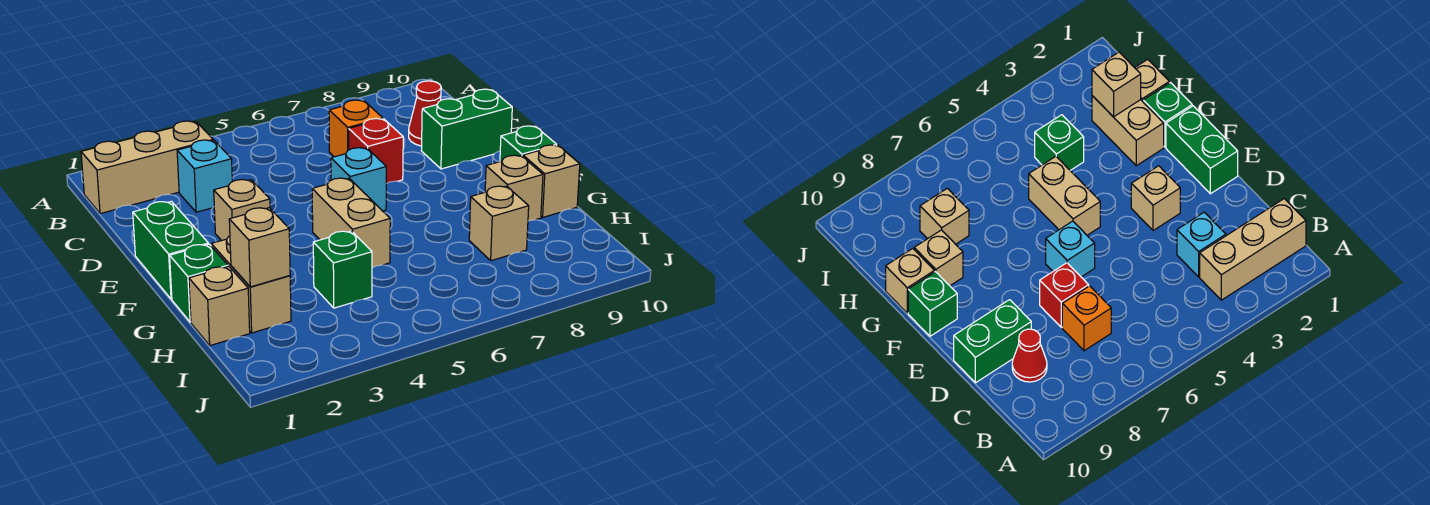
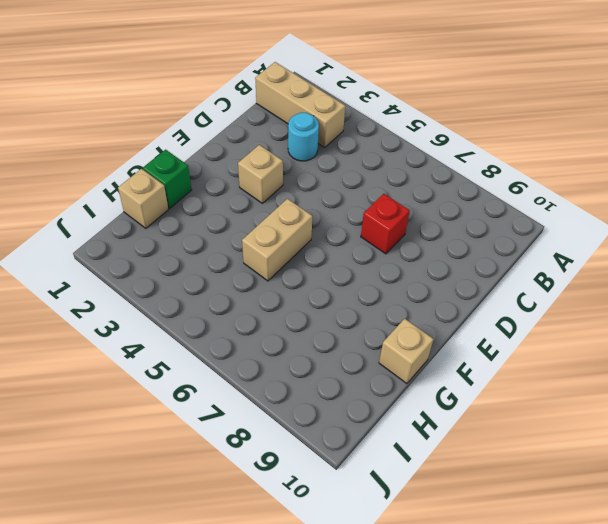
cyan round brick C3 level 1 -> cyan brick C3 level 1
none -> orange brick C7 level 1
none -> red cone C9 level 1
none -> green brick D9:D10 level 1

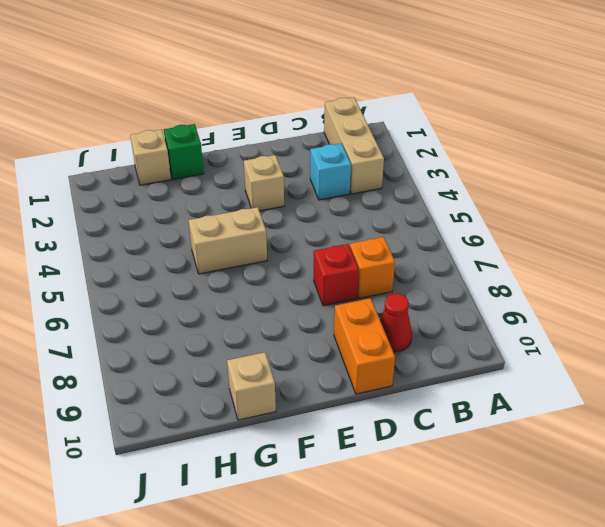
orange brick D9:D10 level 1 -> green brick D9:D10 level 1
none -> green brick E1:F1 level 1
none -> cyan brick E6 level 1
none -> green brick F10 level 1

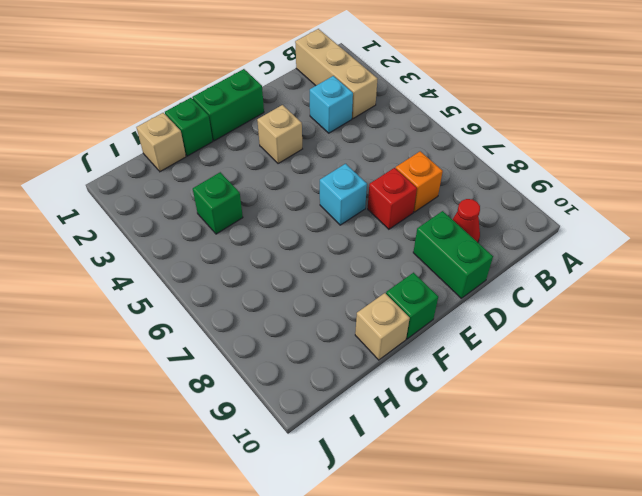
none -> tan brick F5:G5 level 1
none -> tan brick G2:H2 level 1
none -> tan brick G9 level 1

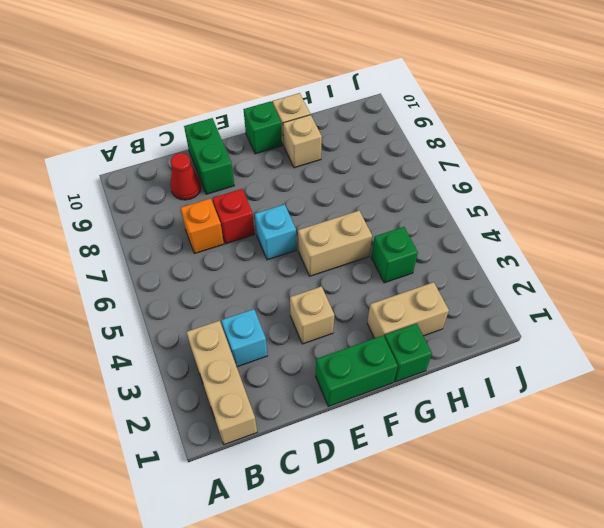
none -> tan brick H1 level 1
none -> tan brick H8 level 1
none -> tan brick H2 level 2

